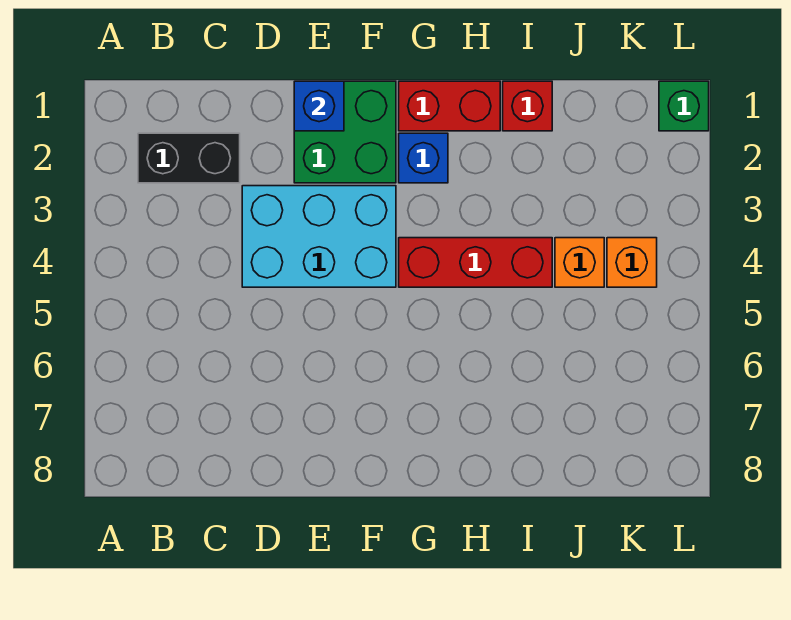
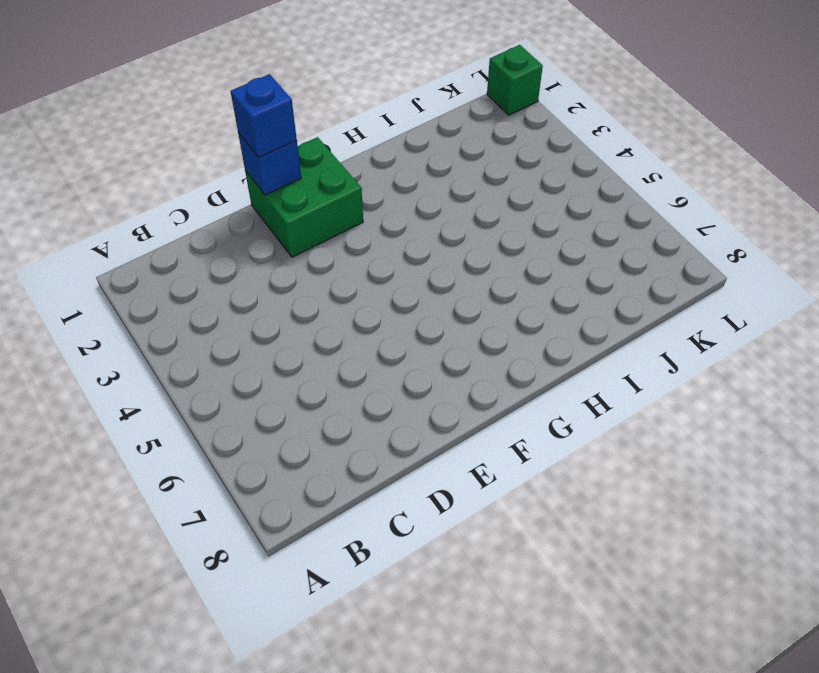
blue brick E1 level 3 -> blue brick G2 level 1
none -> black brick B2:C2 level 1
none -> cyan brick D3:F4 level 1

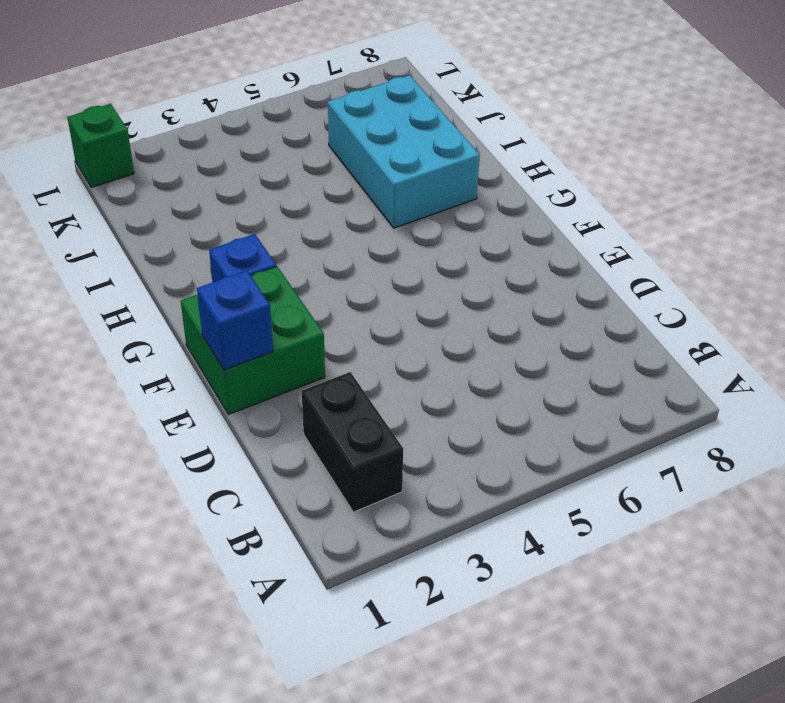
cyan brick H6:J7 level 1 -> cyan brick D3:F4 level 1
none -> red brick G1:H1 level 1
none -> red brick G4:I4 level 1

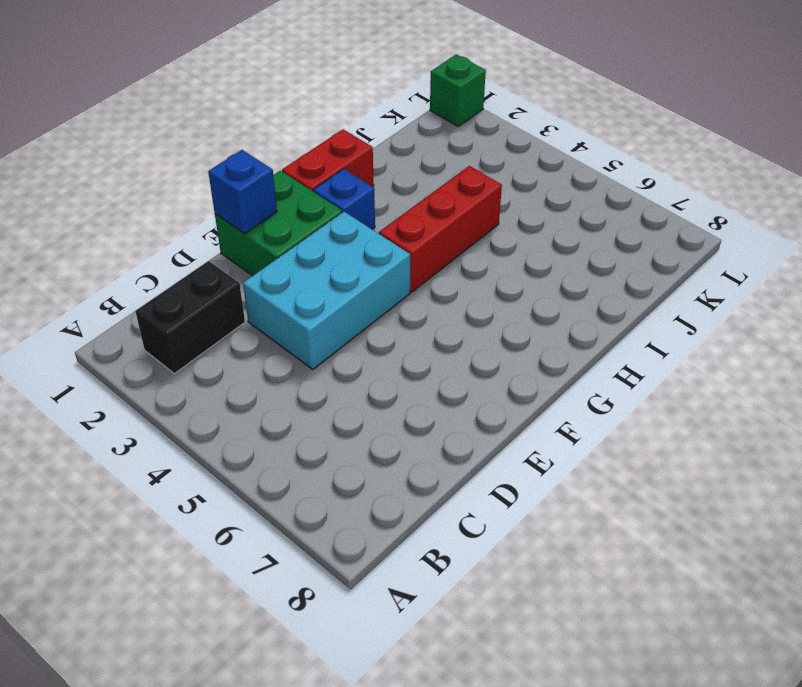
none -> red brick I1 level 1
none -> orange brick J4 level 1

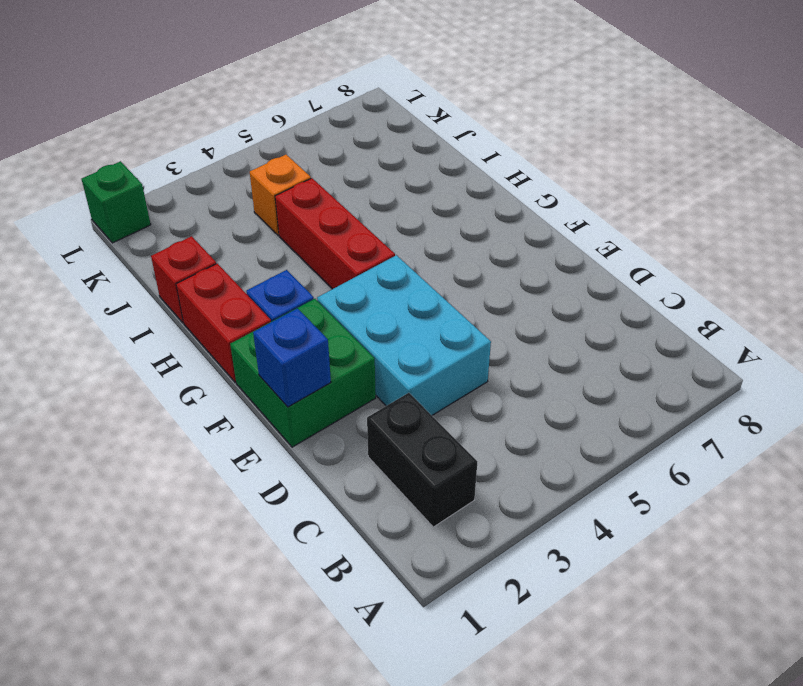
none -> orange brick K4 level 1

